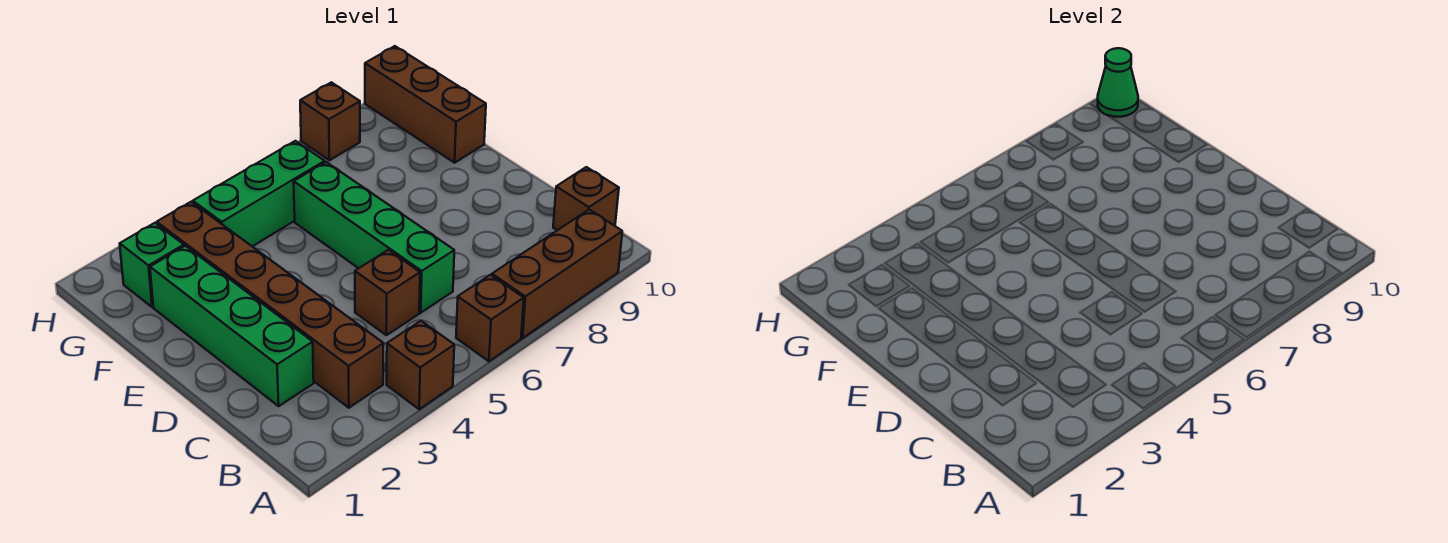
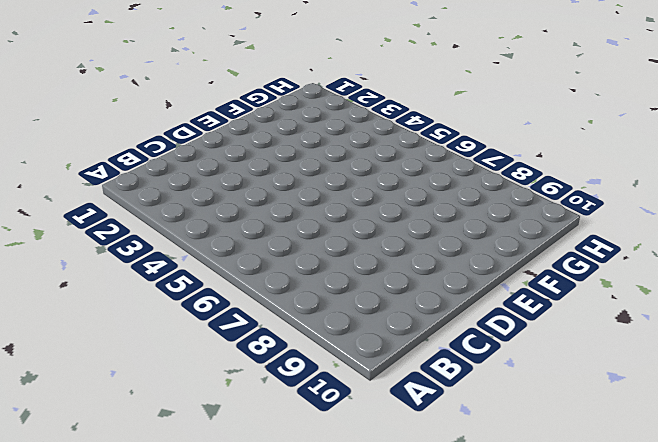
none -> brown brick A4 level 1
none -> brown brick A6 level 1
none -> brown brick A7:A9 level 1

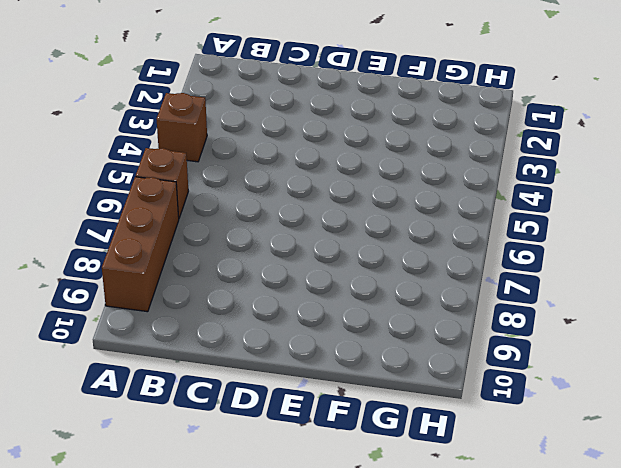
none -> brown brick B3:G3 level 1
none -> brown brick B10 level 1
none -> green brick C2:F2 level 1

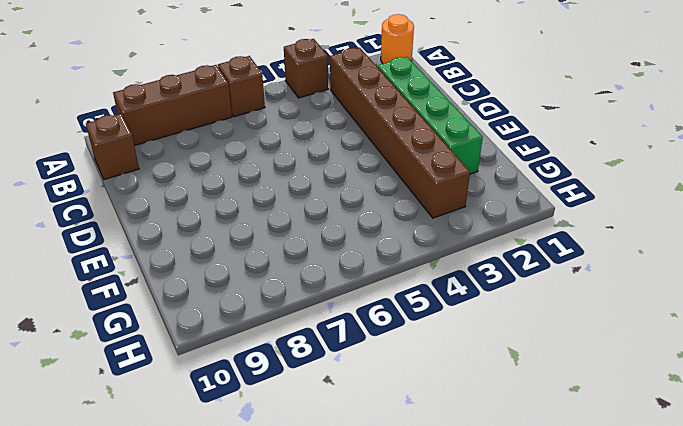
orange round brick A1 level 1 -> none
none -> brown brick C5 level 1
none -> green brick C6:F6 level 1
none -> brown brick F10:H10 level 1

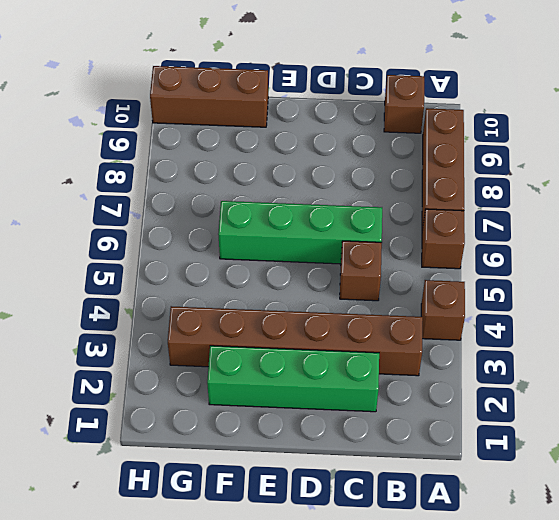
none -> green brick G2 level 1
none -> green brick G4:G6 level 1
none -> brown brick H8 level 1

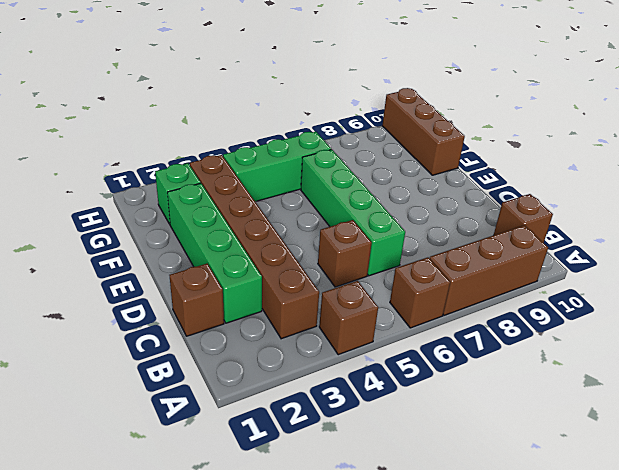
brown brick C1 level 1 -> brown brick H8 level 1
none -> green cone H10 level 2

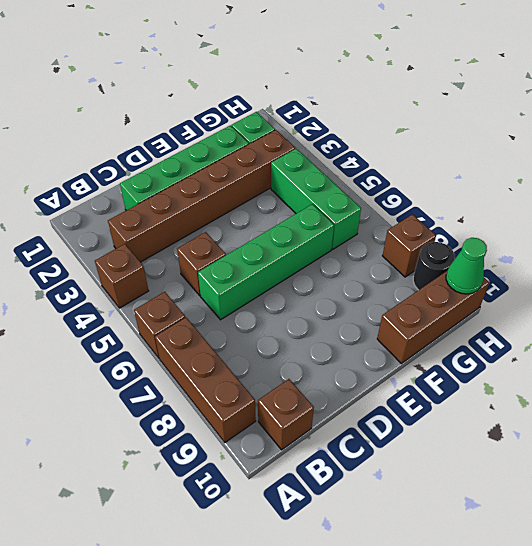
black round brick H9 level 1 -> none

